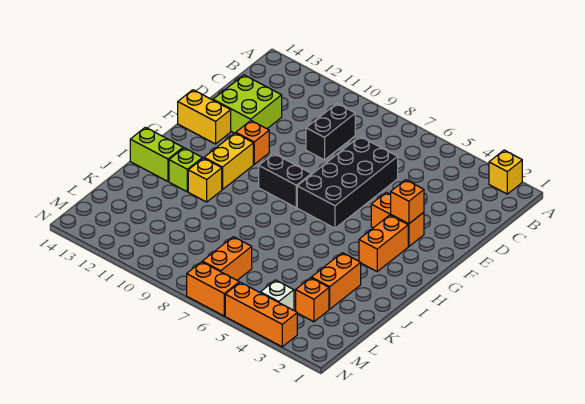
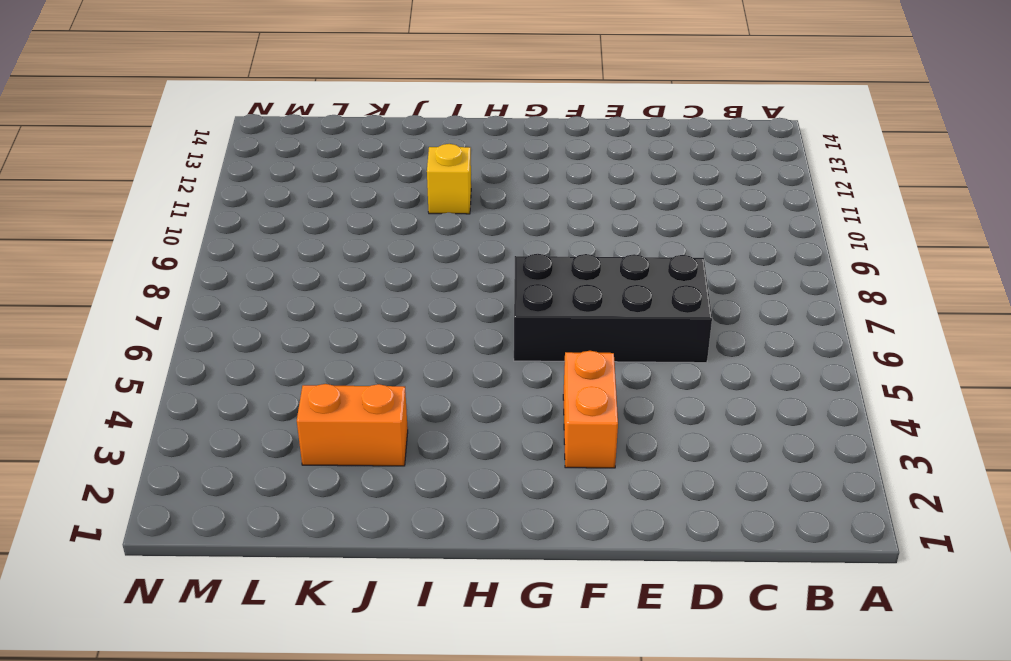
none -> yellow brick A2 level 1
none -> black brick C9:D9 level 1
none -> lime brick D12:E13 level 1

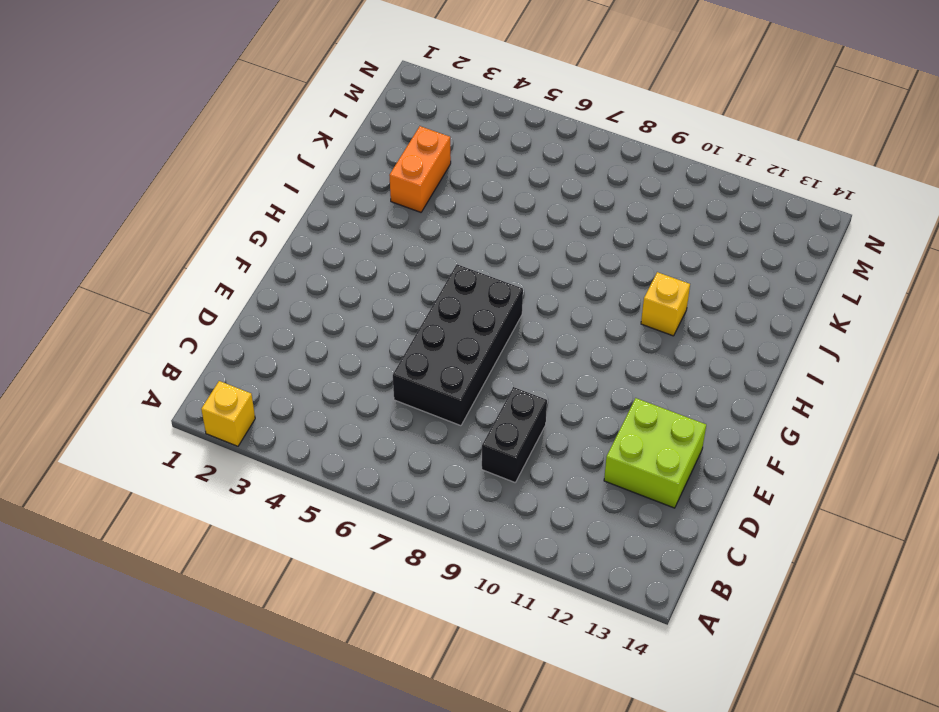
none -> orange brick F3:F4 level 1
none -> orange brick F11 level 1
none -> yellow brick F13:F14 level 1

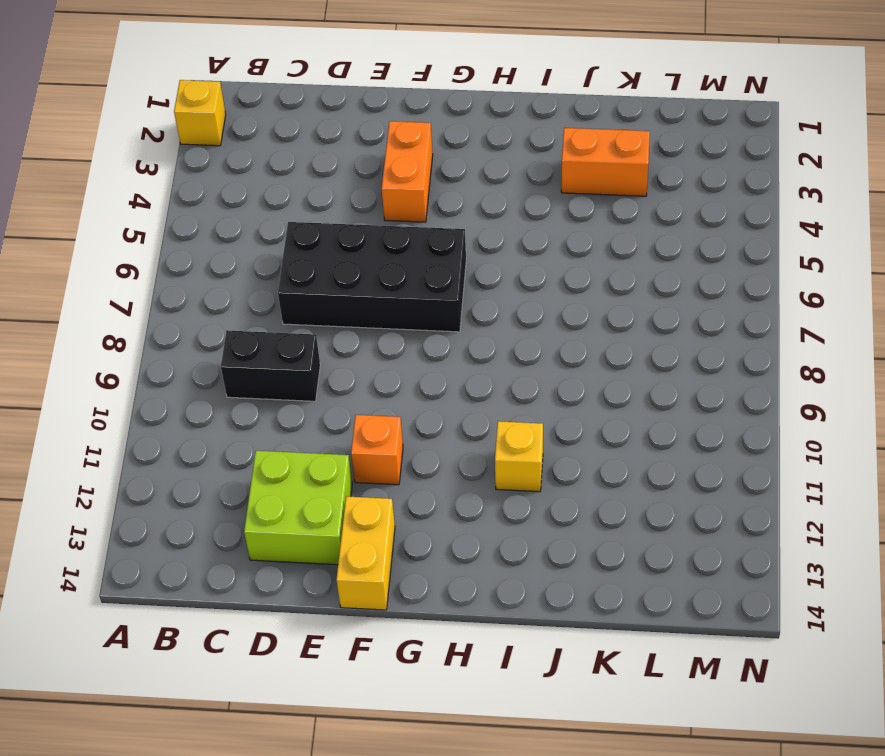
none -> orange brick G3:H3 level 1
none -> black brick G8:G9 level 1
none -> yellow brick G11:H11 level 1

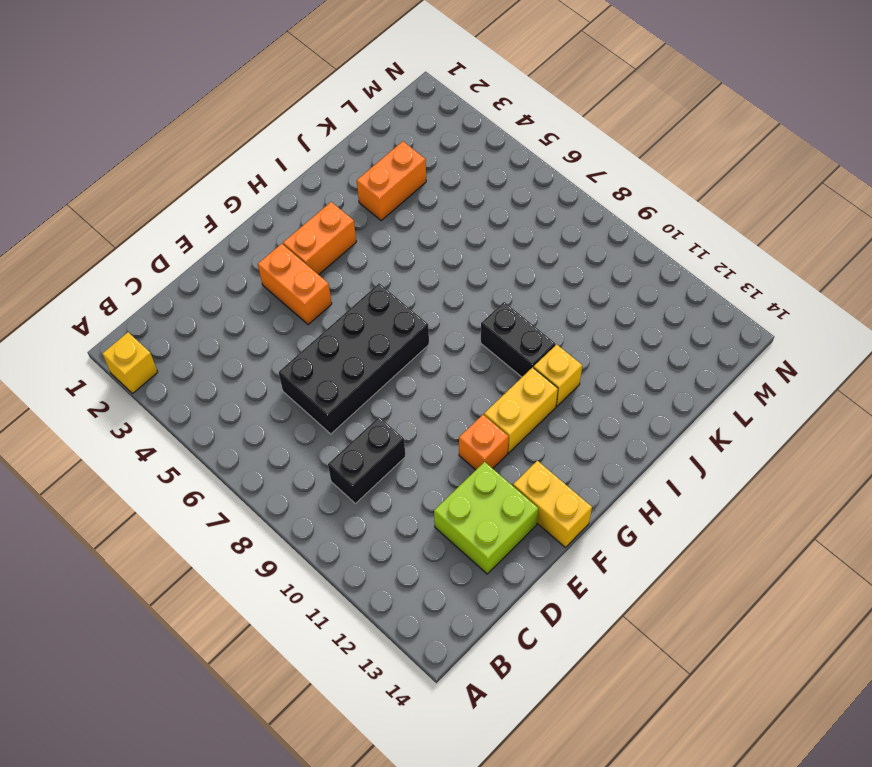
black brick I9:I10 level 1 -> black brick G8:G9 level 1
none -> lime brick I12 level 1
none -> lime brick I13:I14 level 1
none -> orange brick L3 level 1

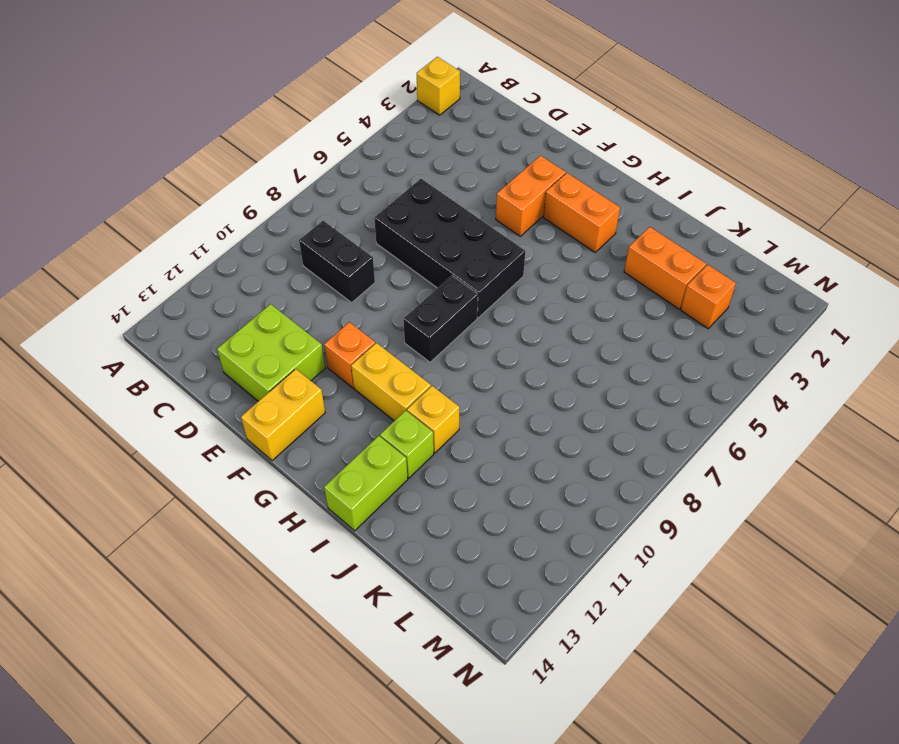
none -> orange brick L7:M7 level 1
none -> white brick M4 level 1
none -> orange brick N3:N5 level 1

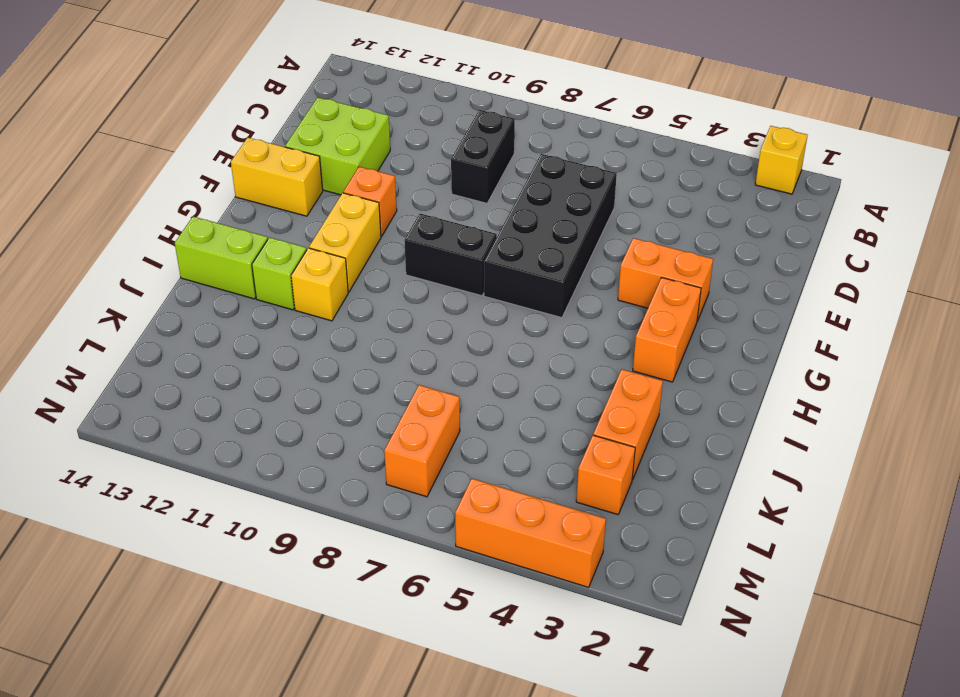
none -> white brick M4 level 1
none -> orange brick N6:N7 level 1
none -> orange brick F3 level 2

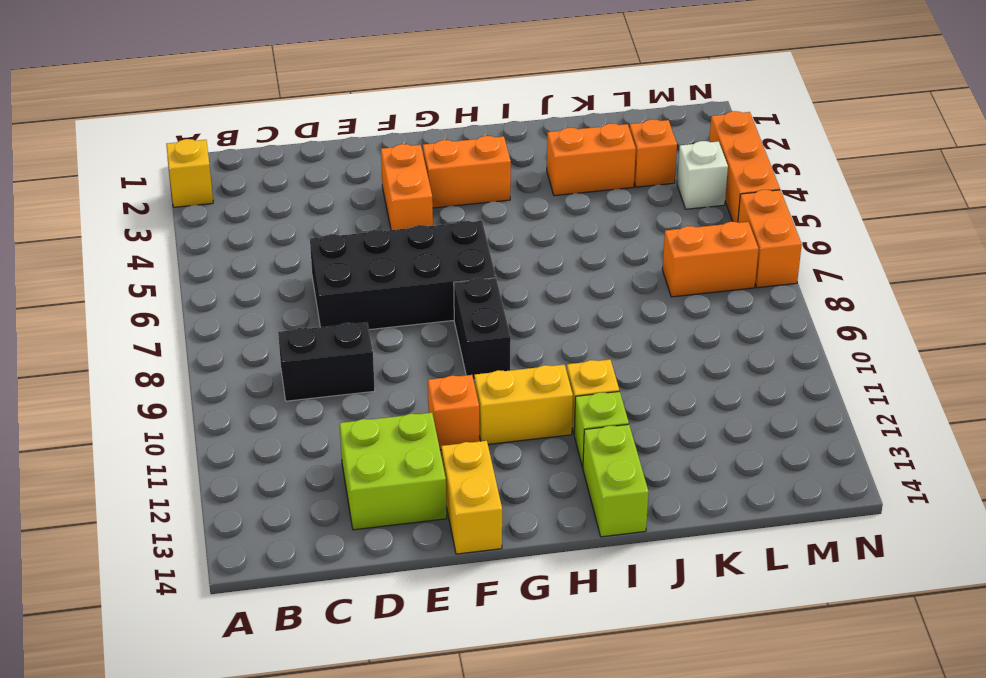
none -> orange brick F3 level 2

